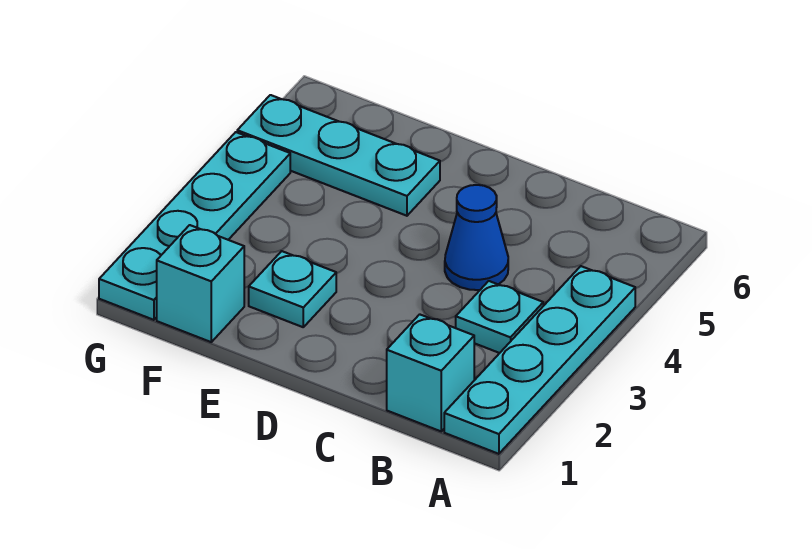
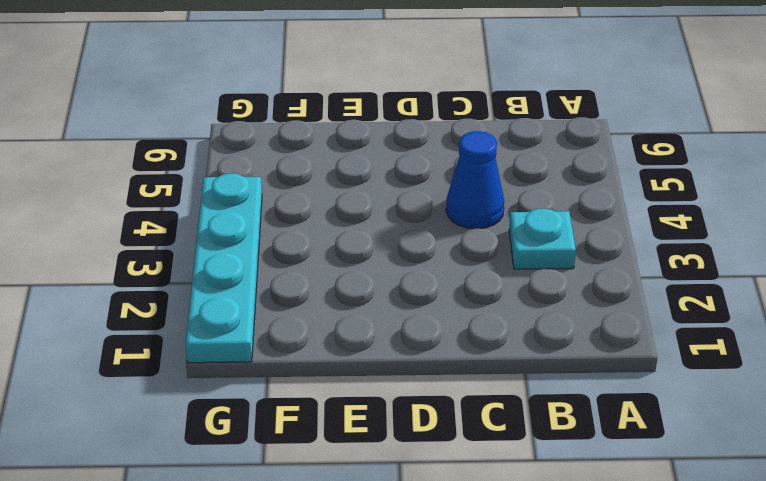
none -> cyan plate A1:A4 level 1
none -> cyan brick B1 level 1

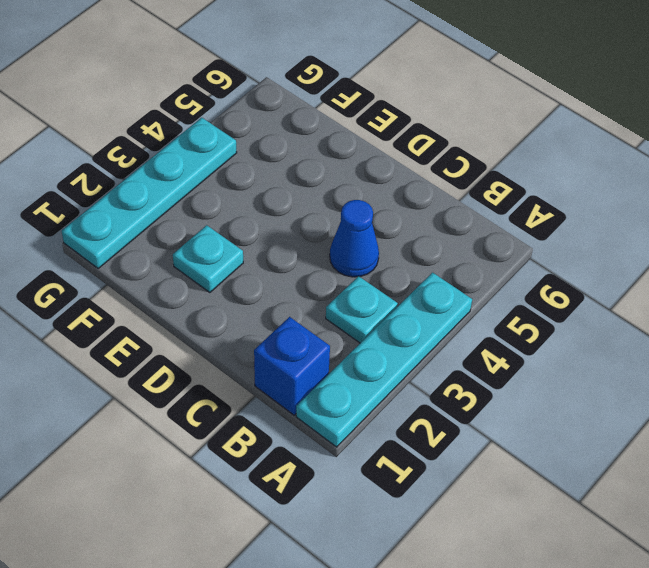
blue brick B1 level 1 -> cyan brick B1 level 1
none -> cyan plate E5:G5 level 1
none -> cyan brick F1 level 1

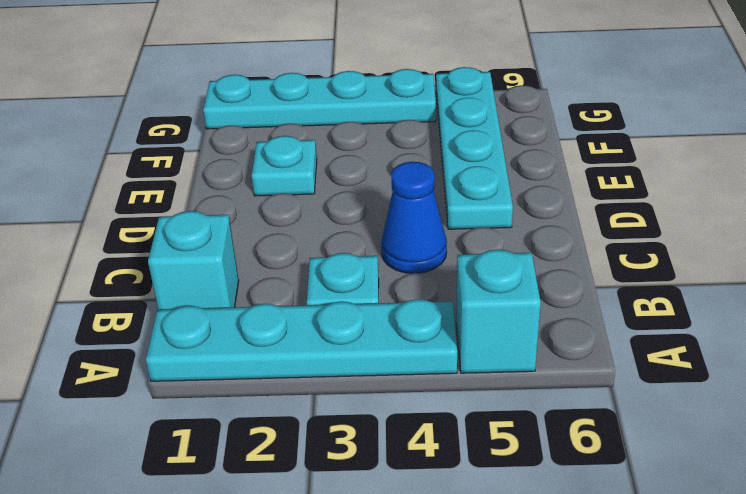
cyan brick A5 level 1 -> cyan brick F1 level 1
cyan plate D5:G5 level 1 -> cyan plate E5:G5 level 1

